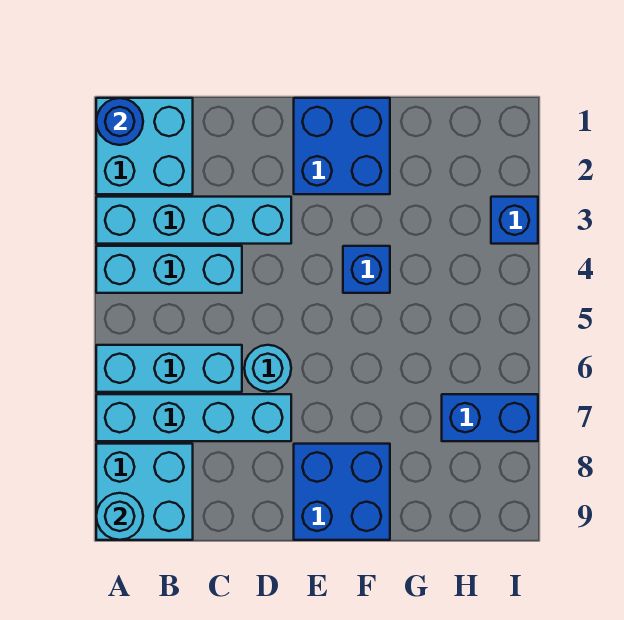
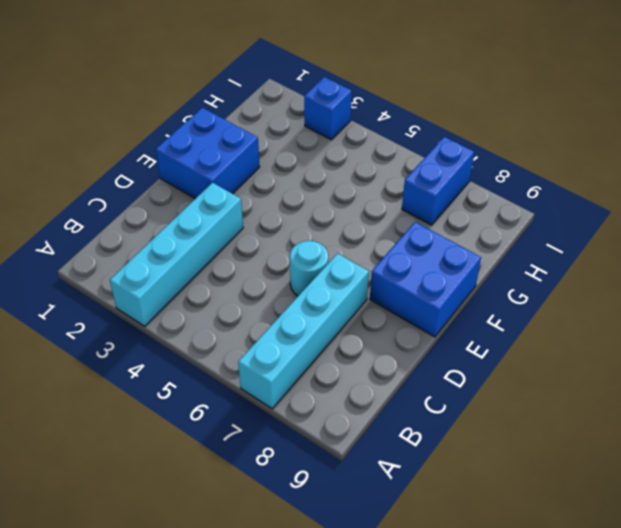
none -> cyan brick A1:B2 level 1
none -> cyan brick A4:C4 level 1
none -> cyan brick A6:C6 level 1

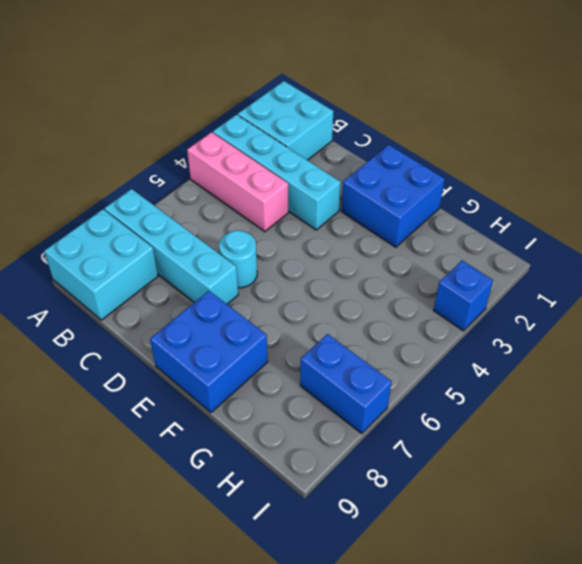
pink brick A4:C4 level 1 -> cyan brick A4:C4 level 1
none -> cyan brick A6:C6 level 1
none -> blue brick F4 level 1
none -> blue round brick A1 level 2

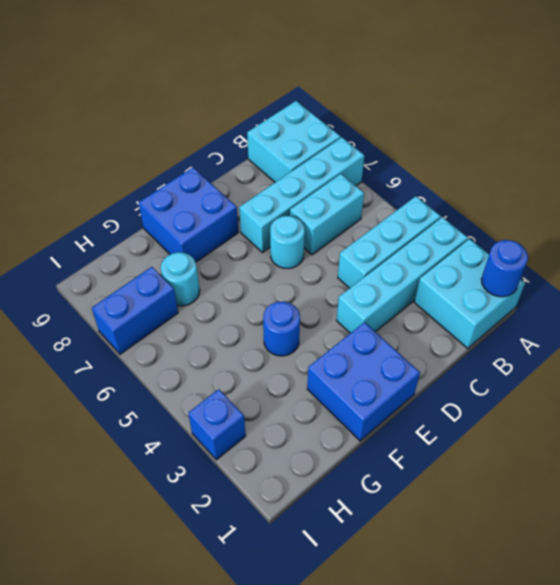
cyan brick B6:C6 level 1 -> cyan brick A6:C6 level 1
blue round brick F4 level 1 -> blue brick F4 level 1
cyan round brick G7 level 1 -> cyan round brick A9 level 2

